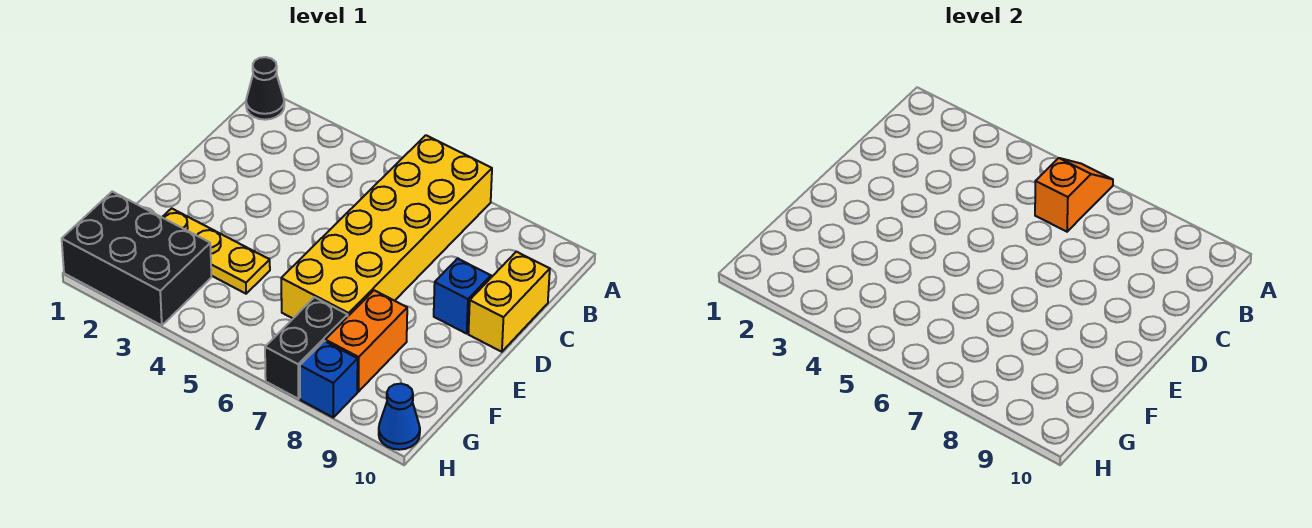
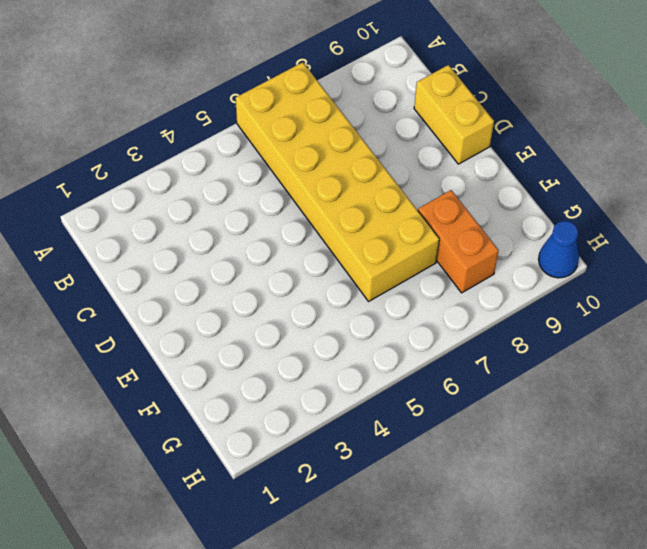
none -> black cone A1 level 1
none -> blue brick D9 level 1

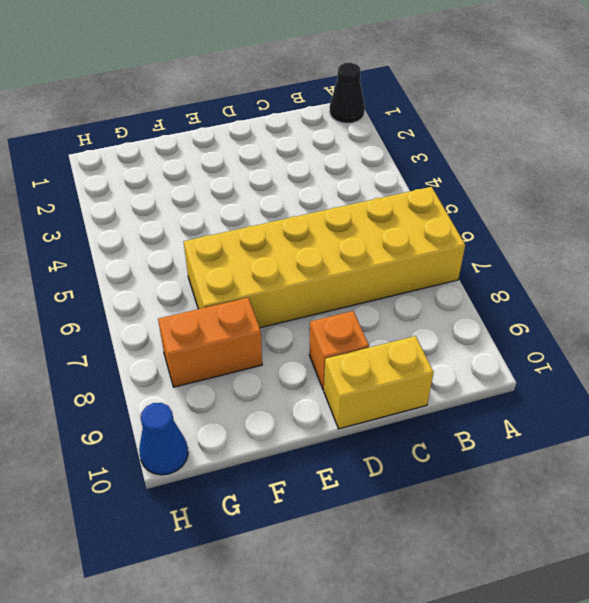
orange brick D9 level 1 -> blue brick D9 level 1
none -> yellow plate F2:F4 level 1
none -> black brick G1:H3 level 1

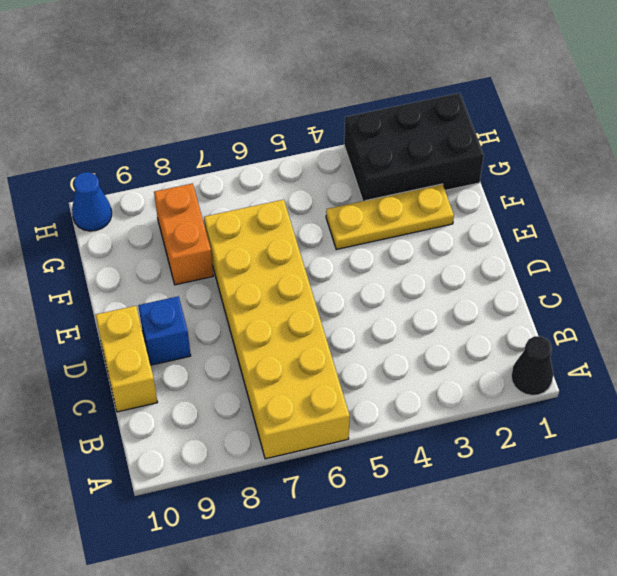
none -> black brick G7:H7 level 1
none -> blue brick H8 level 1

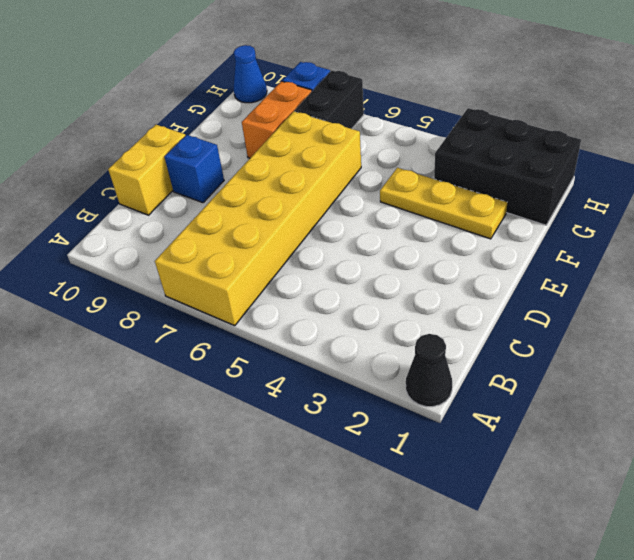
none -> orange slope A6:B6 level 2 top B

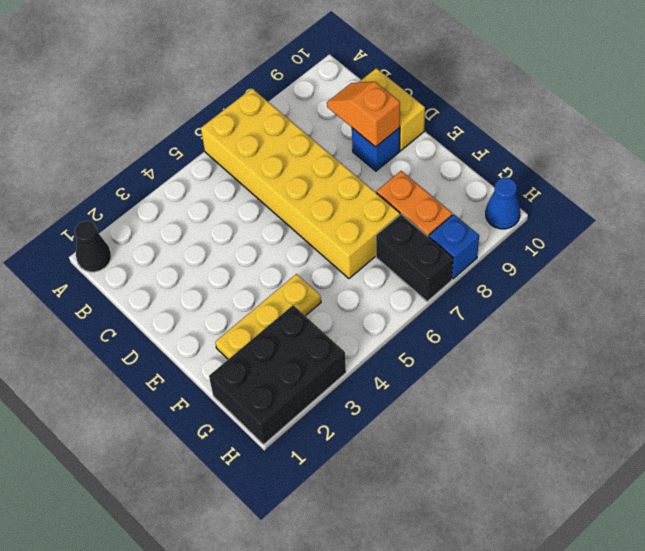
orange slope C9:D9 level 2 top D -> orange slope A6:B6 level 2 top B

